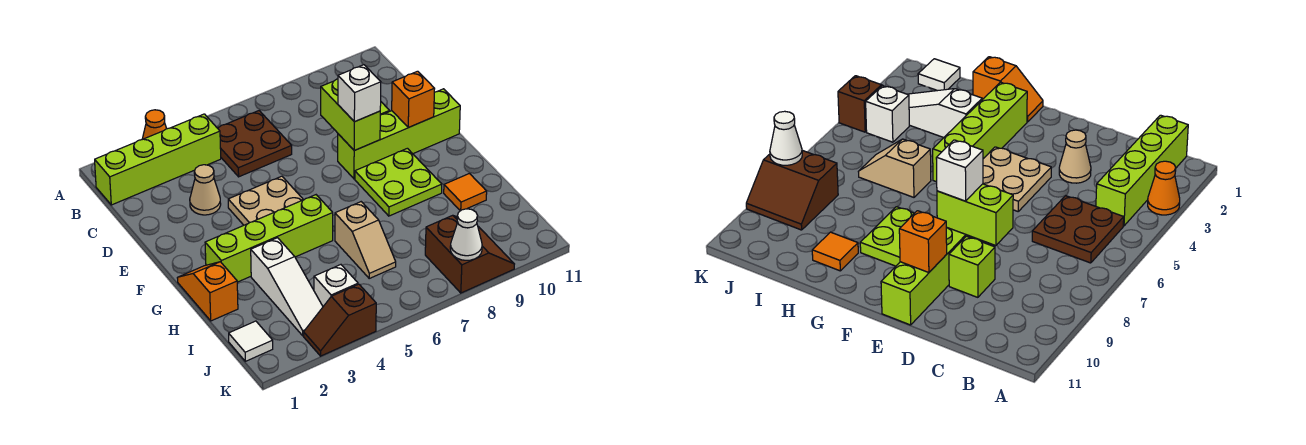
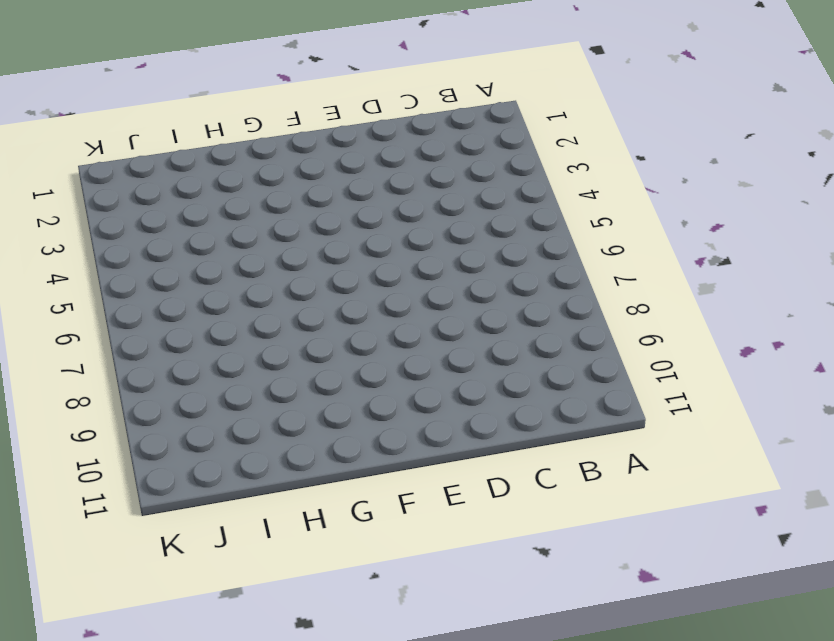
none -> orange cone A3 level 1
none -> lime brick B1:B4 level 1
none -> brown plate B5:C6 level 1

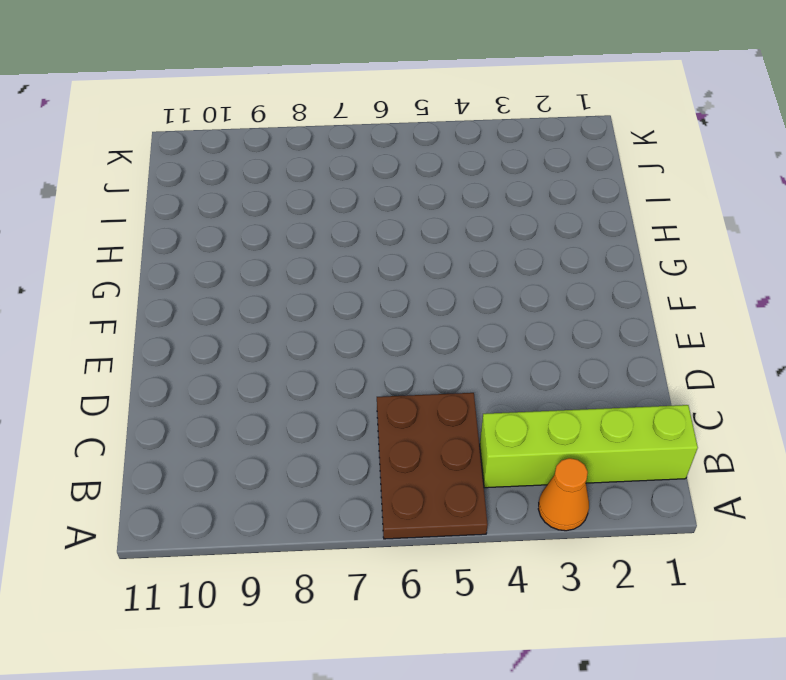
brown plate A5:C6 level 1 -> brown plate B5:C6 level 1
none -> tan cone D3 level 1
none -> lime brick D9 level 1
none -> tan plate E4:F5 level 1

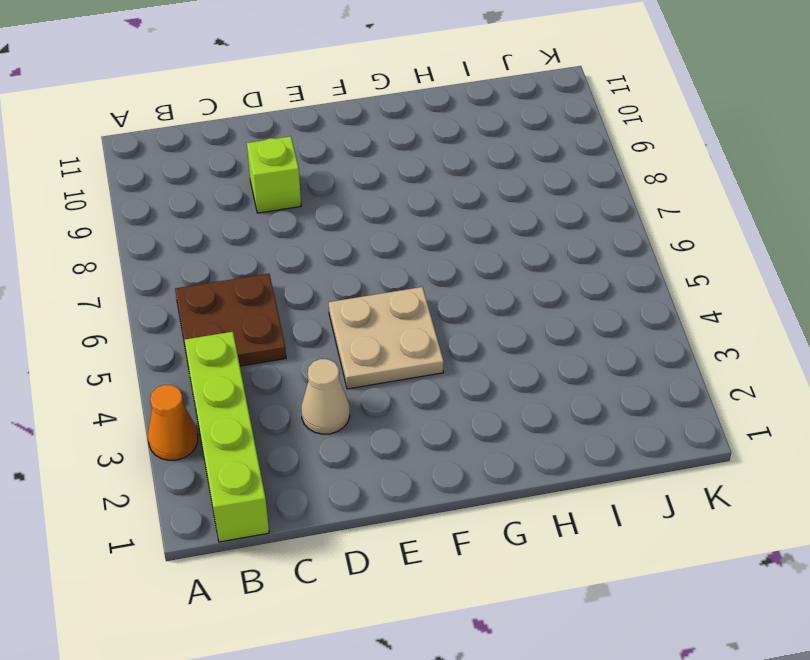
none -> lime brick E8:E11 level 1
none -> lime plate F8:G9 level 1
none -> orange slope G1:H1 level 1 top H

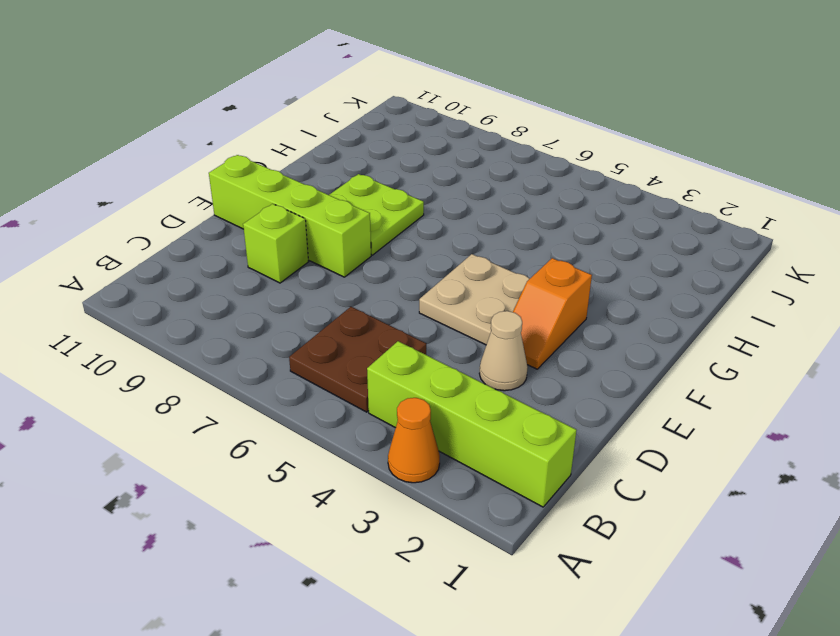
orange slope E3:F3 level 1 top F -> orange slope G1:H1 level 1 top H
none -> lime brick G2:G5 level 1
none -> white slope H3:J3 level 1 top H
none -> tan slope H6:I6 level 1 top H

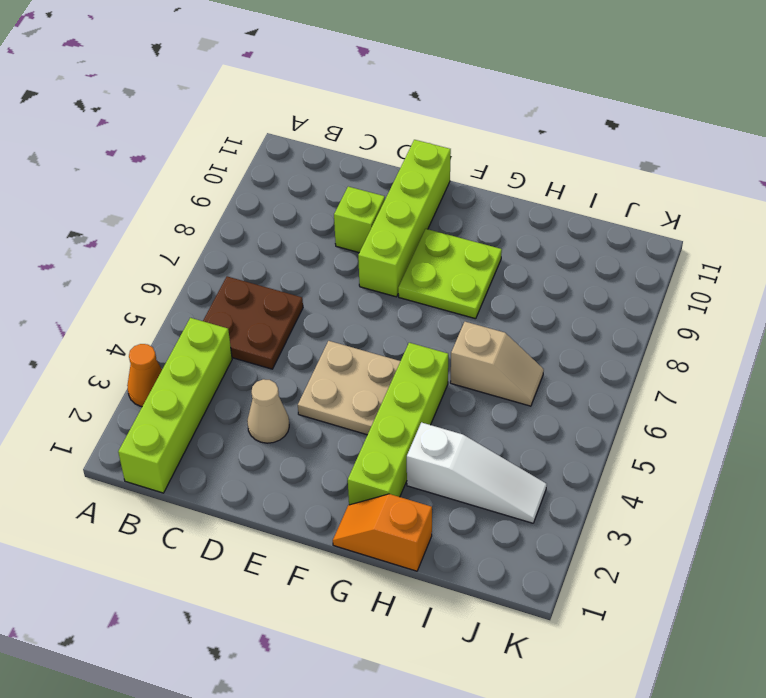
none -> orange tile H10 level 1
none -> white tile J1 level 1
none -> white brick J4 level 1

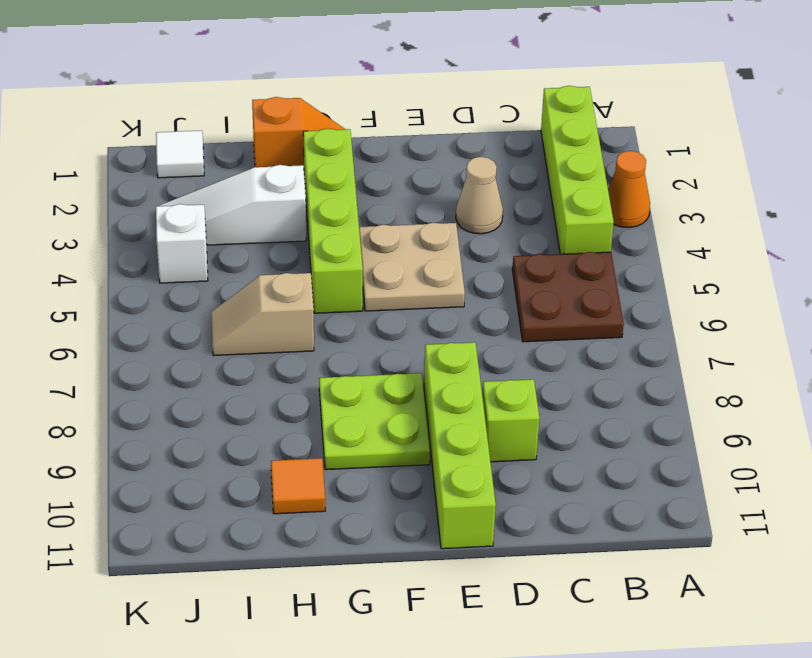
none -> brown slope J8:K9 level 1 top 8
none -> brown slope K3:K4 level 1 top 4
none -> lime brick D8:E8 level 2

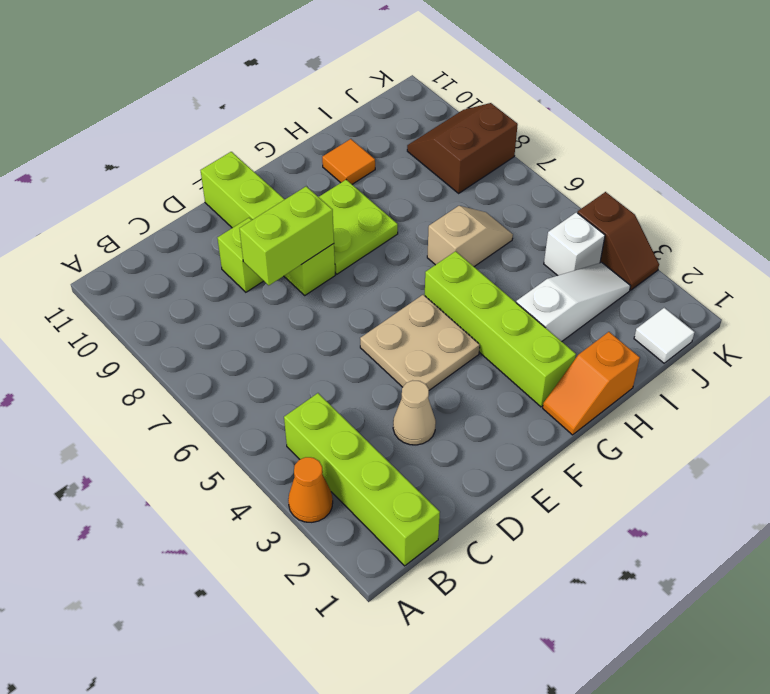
none -> brown plate B5:C6 level 1
none -> orange brick E10 level 2
none -> white cone K8 level 2

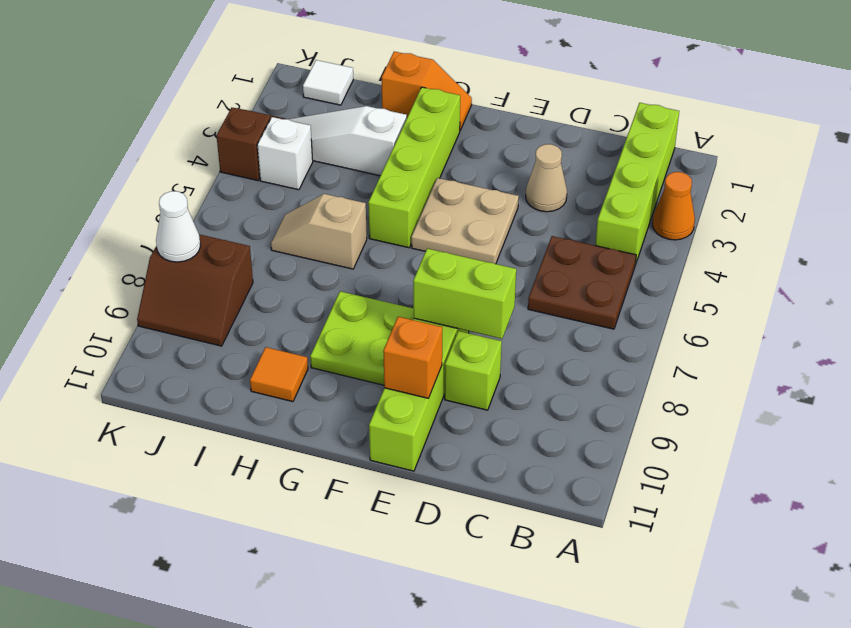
none -> white brick E8 level 3

